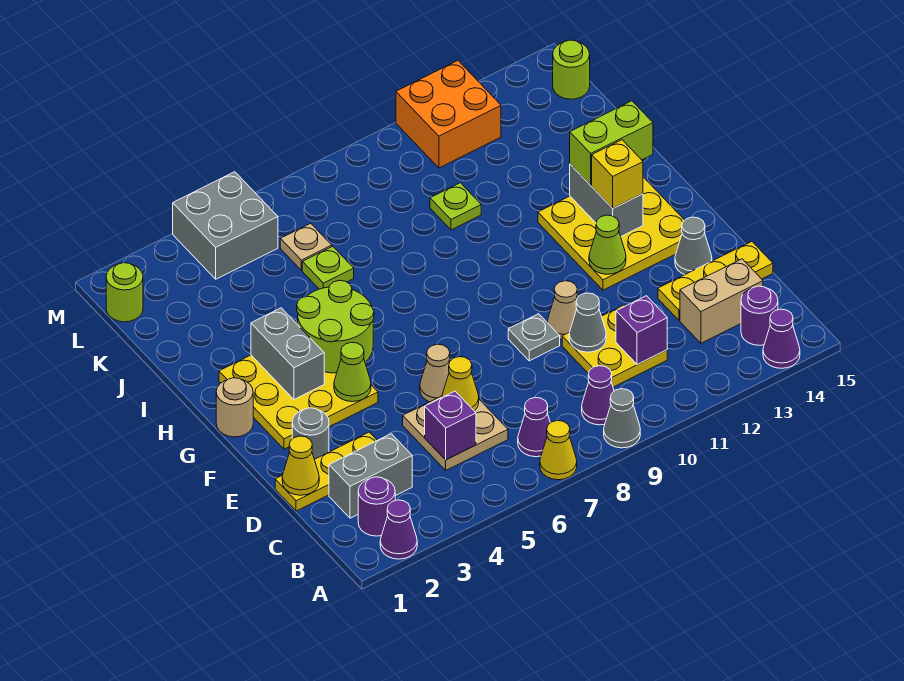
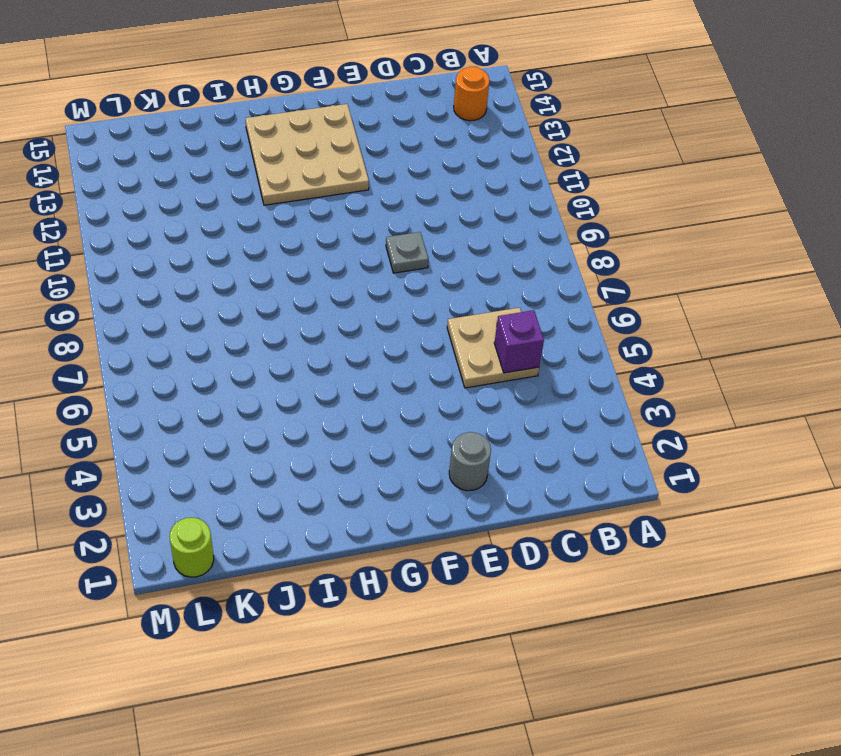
orange round brick B14 level 1 -> purple round brick B14 level 1
tan plate F12:H14 level 1 -> yellow plate F12:H14 level 1
none -> purple cone A2 level 1
none -> yellow cone A7 level 1
none -> grey cone A9 level 1
none -> purple cone A14 level 1

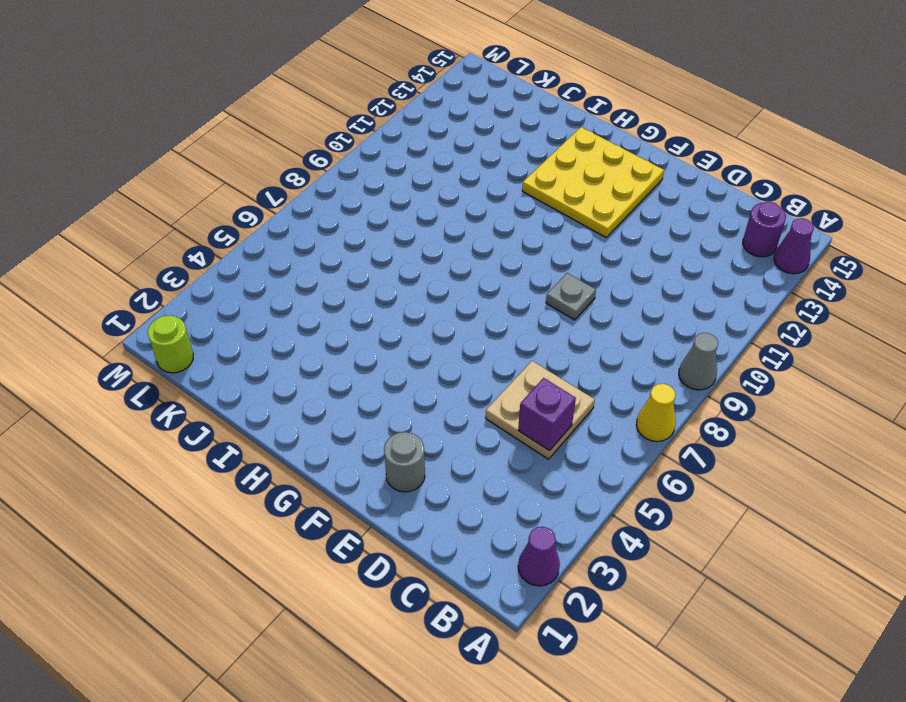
none -> purple round brick B2 level 1
none -> purple cone B7 level 1
none -> purple cone B9 level 1
none -> grey brick C2:C3 level 1

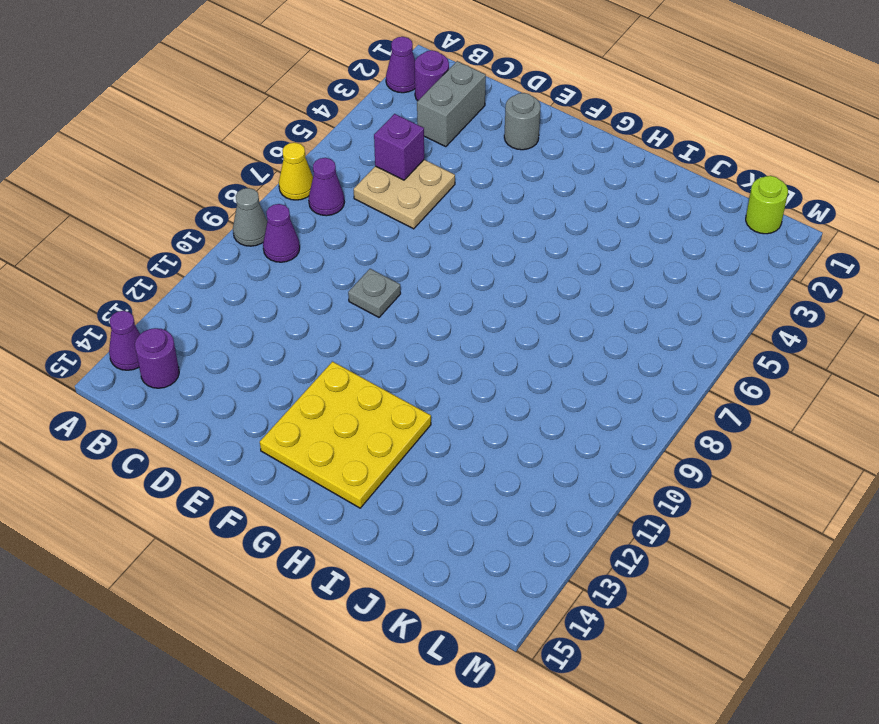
none -> yellow plate C10:D11 level 1
none -> tan brick C13:C14 level 1
none -> yellow plate D1:D3 level 1
none -> yellow plate D13:D15 level 1

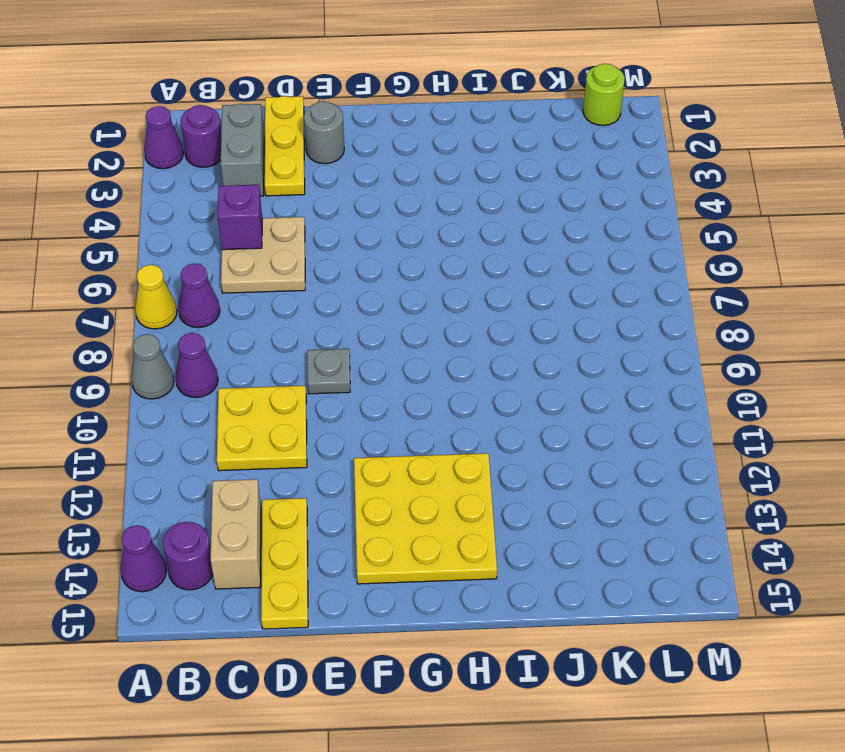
none -> tan cone E6 level 1
none -> tan cone E10 level 1
none -> grey cone E14 level 1
none -> yellow plate F2:H4 level 1

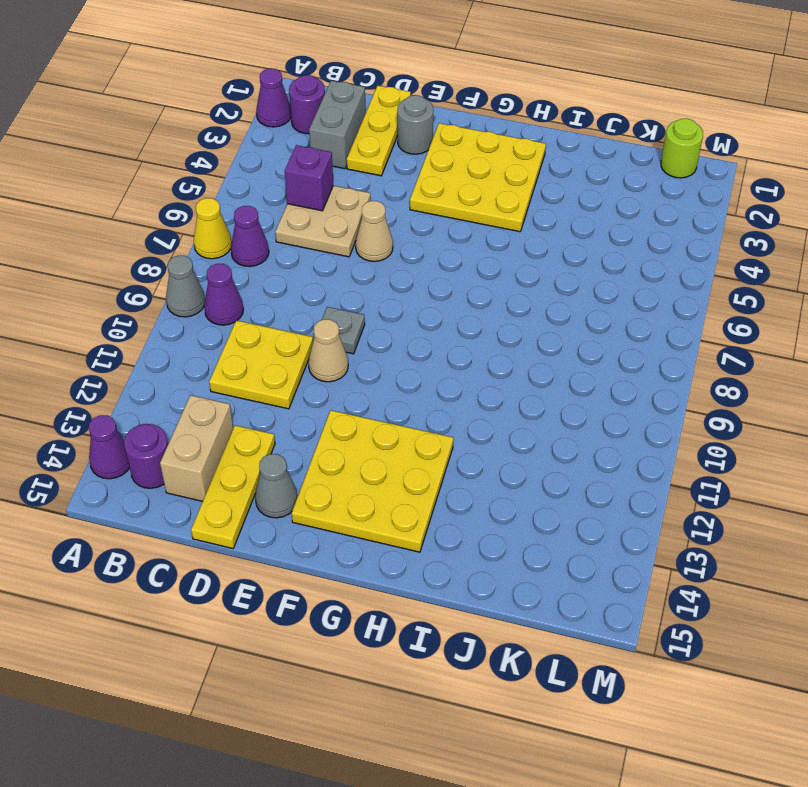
none -> tan round brick G1 level 1
none -> lime plate J6 level 1
none -> lime plate J10 level 1
none -> tan plate K6 level 1

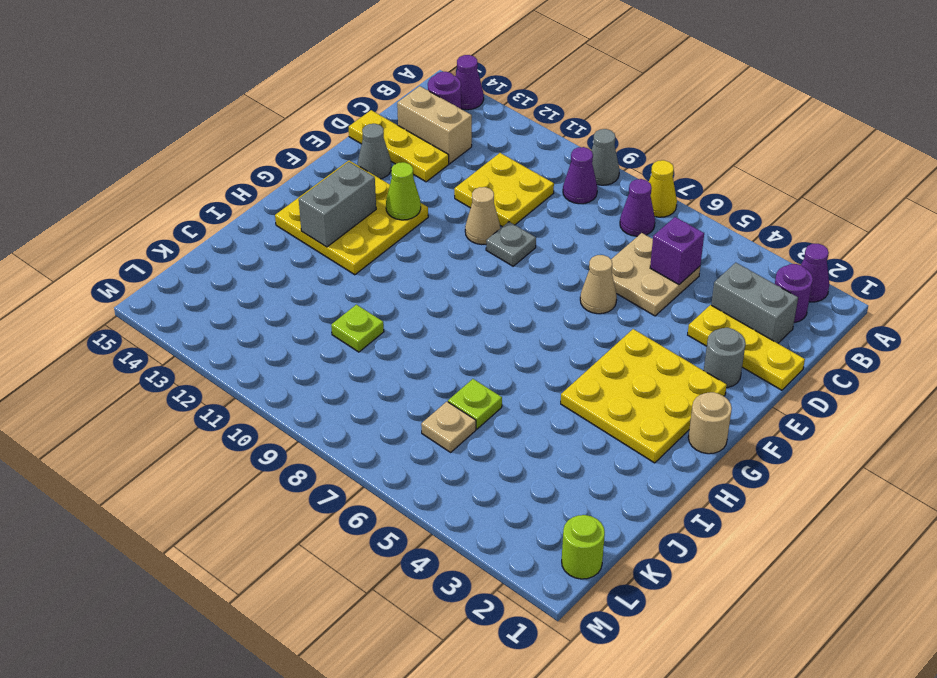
none -> grey brick L4:M5 level 1
none -> orange brick L11:M12 level 1
none -> lime round brick L15 level 1
none -> purple brick C11 level 2

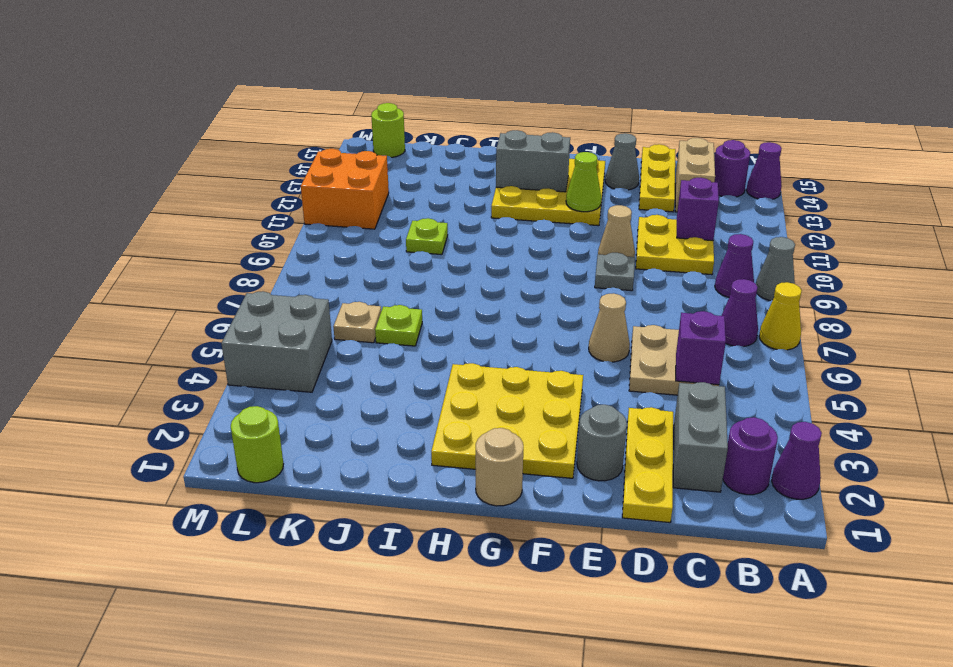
none -> yellow cone D1 level 2
none -> yellow cone D6 level 2
none -> grey cone D10 level 2
none -> lime cone F4 level 2

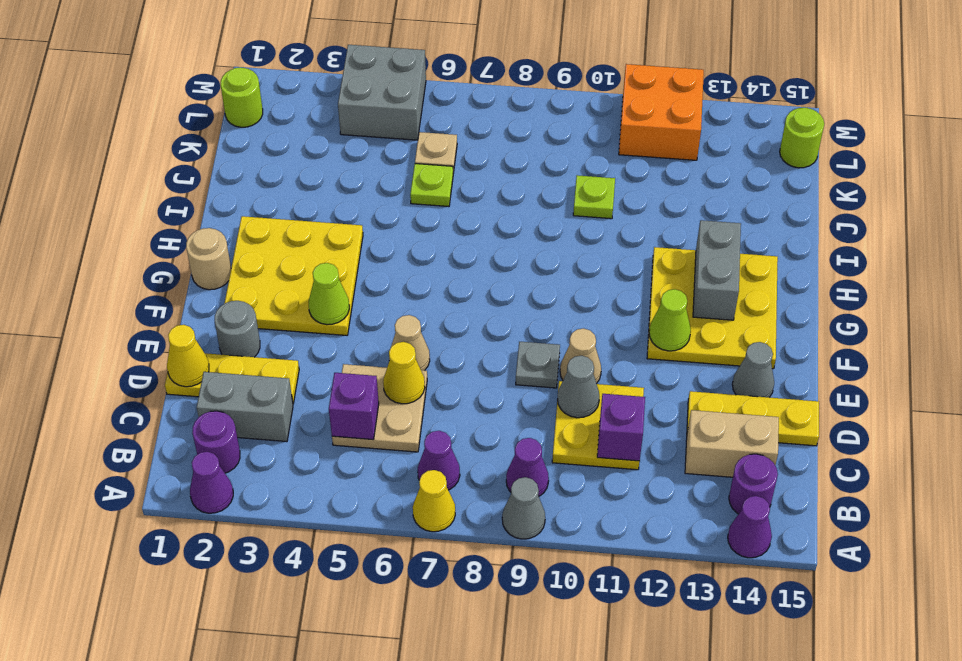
none -> grey brick G3:H3 level 2
none -> lime round brick G4:H5 level 2
none -> yellow brick G13 level 3
none -> lime brick H13:H14 level 3

